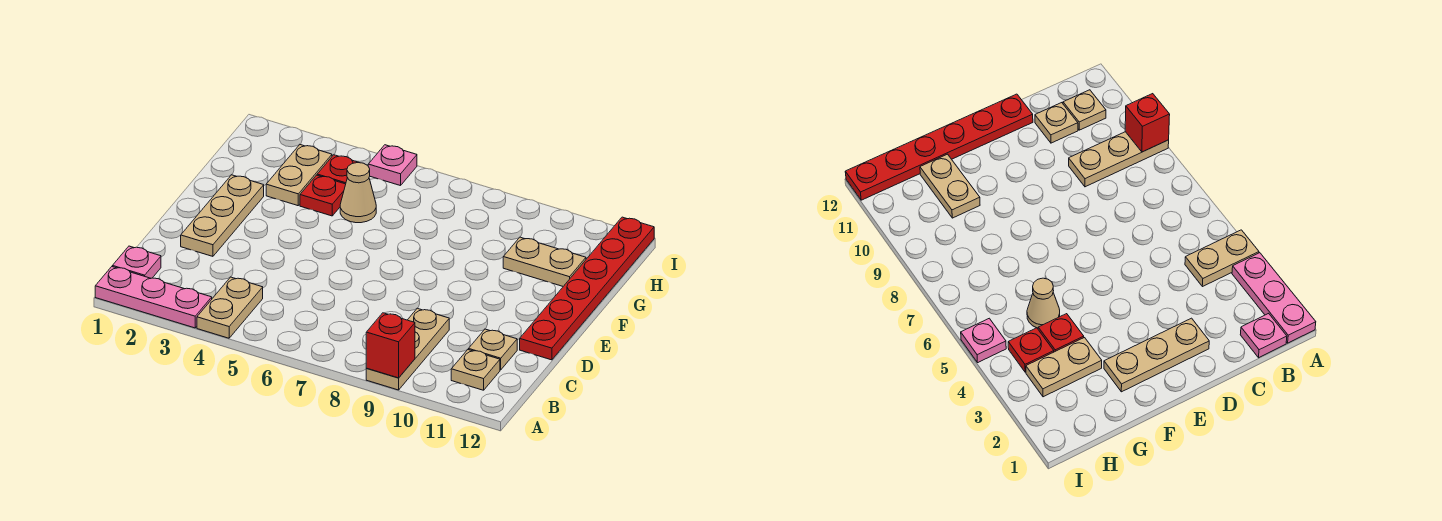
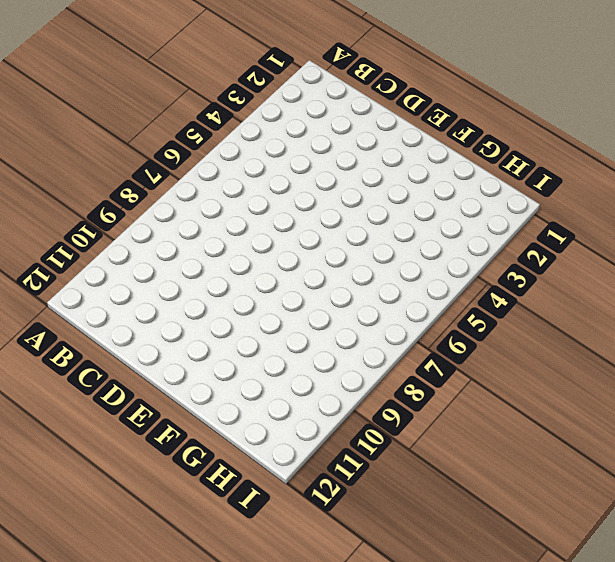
none -> pink plate A1:A3 level 1
none -> tan plate A4:B4 level 1
none -> tan plate A9:C9 level 1

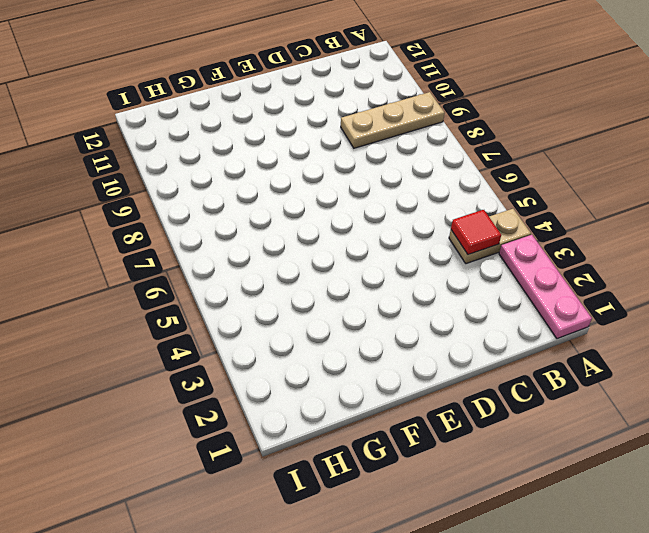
red tile B4 level 2 -> none
none -> pink plate B1 level 1
none -> tan plate B11 level 1
none -> tan plate C11 level 1

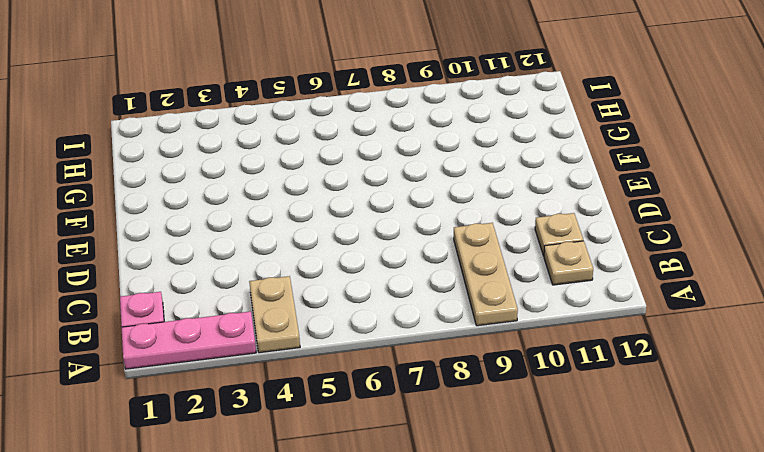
none -> tan plate D2:F2 level 1
none -> red plate D12:I12 level 1
none -> tan plate G3:H3 level 1

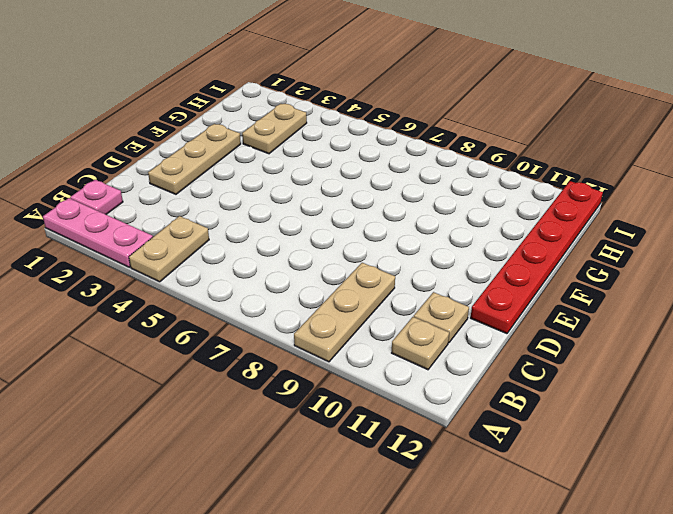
none -> red plate G4 level 1
none -> tan cone G5 level 1
none -> tan plate G10:G11 level 1

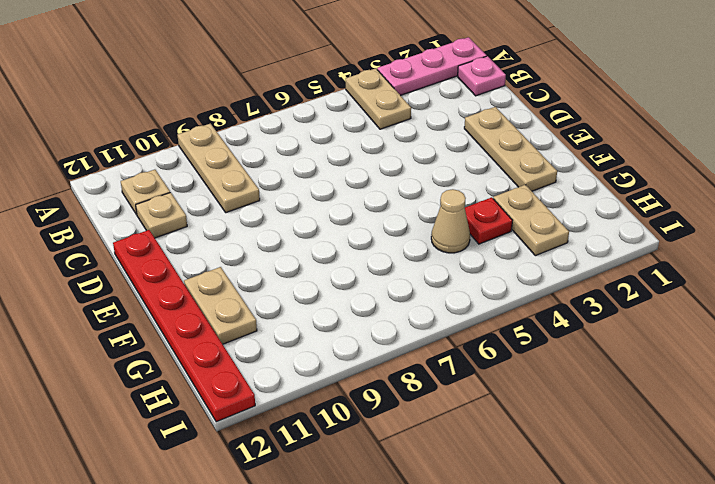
tan plate F11:G11 level 1 -> tan plate G10:G11 level 1
none -> red plate H4 level 1
none -> pink plate I5 level 1
none -> red brick A9 level 2

